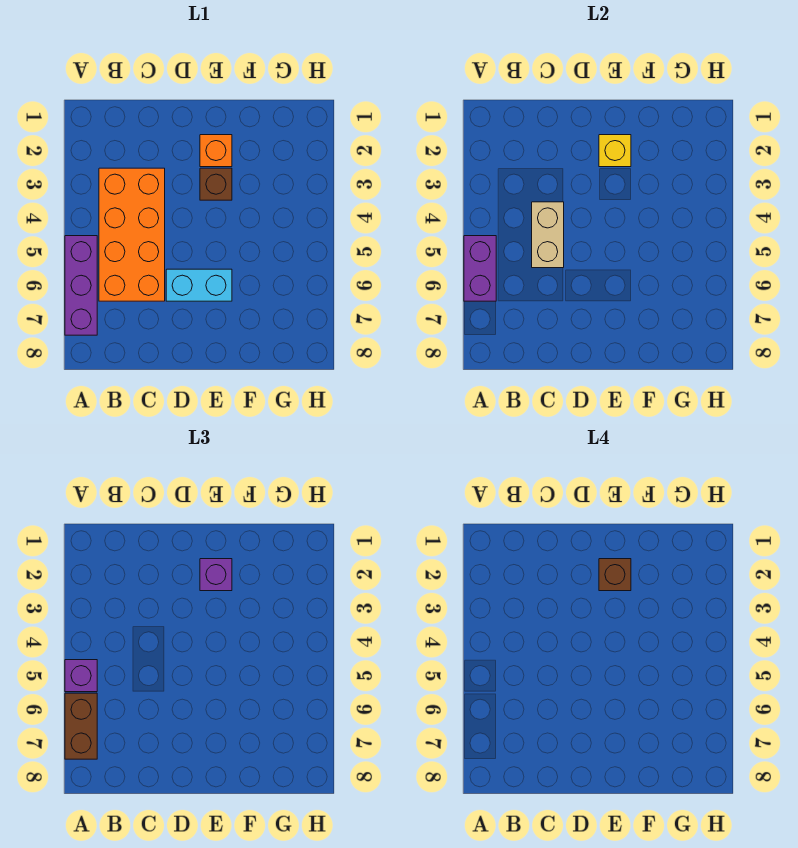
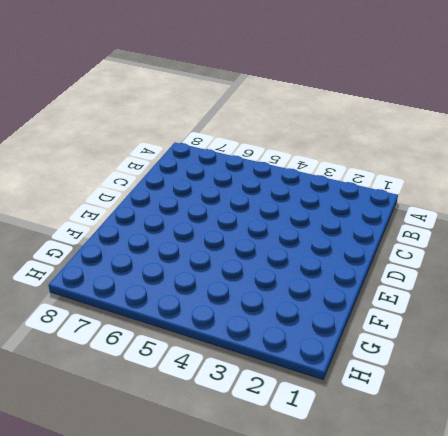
none -> purple brick A5:A7 level 1
none -> orange brick B3:C6 level 1
none -> cyan brick D6:E6 level 1

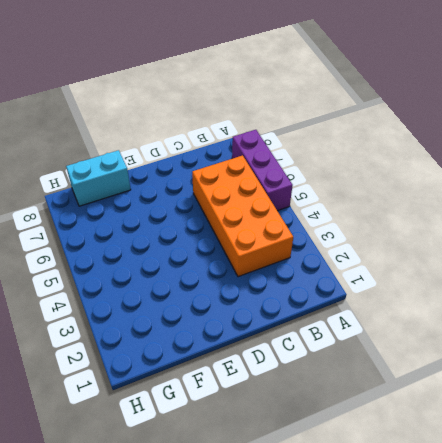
cyan brick F8:G8 level 1 -> cyan brick D6:E6 level 1
none -> orange brick E2 level 1
none -> brown brick E3 level 1
none -> purple brick A5:A6 level 2

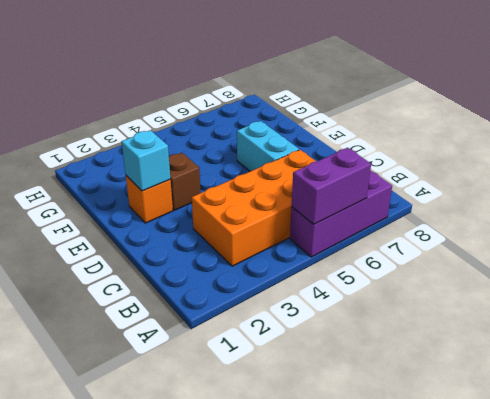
cyan brick E2 level 2 -> yellow brick E2 level 2
none -> tan brick C4:C5 level 2
none -> purple brick A5 level 3
none -> brown brick A6:A7 level 3

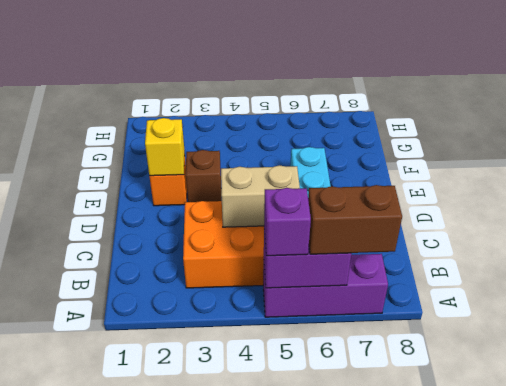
none -> purple brick E2 level 3
none -> brown brick E2 level 4

